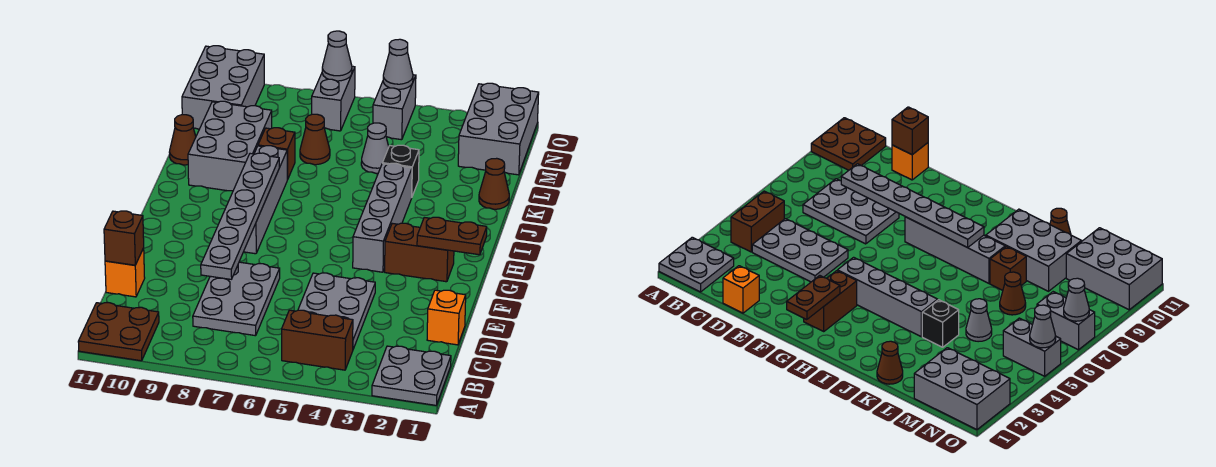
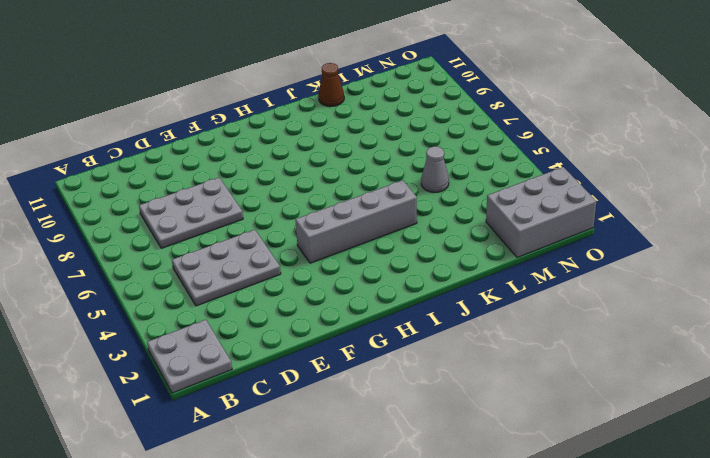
none -> brown plate A10:B11 level 1
none -> brown brick B4:B5 level 1
none -> orange brick D1 level 1

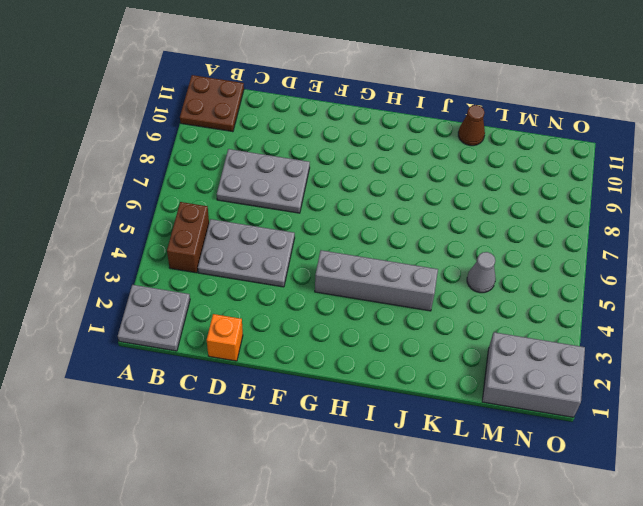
none -> orange brick D11 level 1
none -> brown brick G2:G3 level 1
none -> grey brick G8:J8 level 1

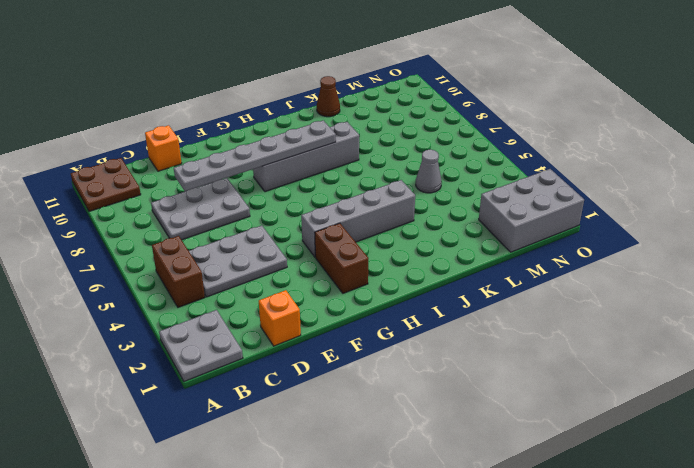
none -> grey brick J9:L10 level 1
none -> brown cone K1 level 1
none -> black brick K4 level 1

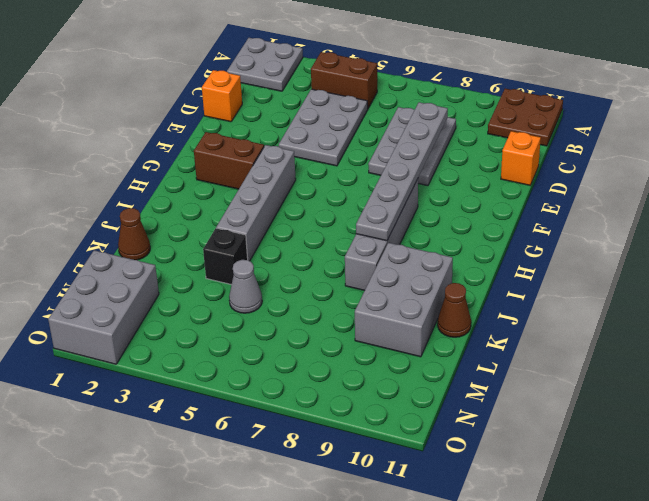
none -> brown brick K8 level 1
none -> brown cone L7 level 1
none -> grey brick M10:O11 level 1

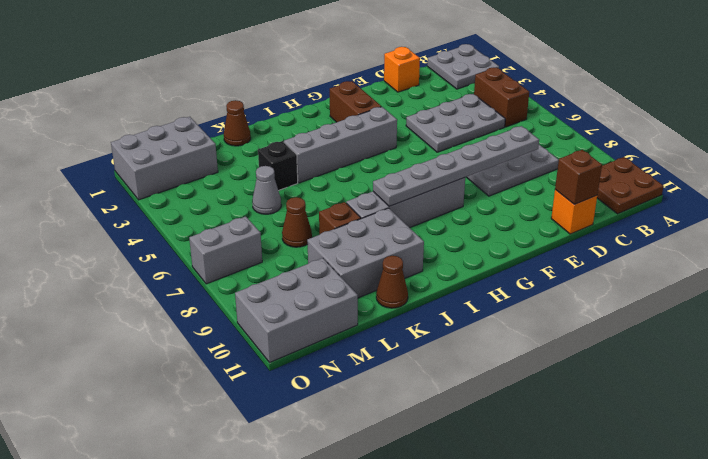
none -> grey brick N5:O5 level 1
none -> brown plate G1:G2 level 2
none -> grey cone O5 level 2

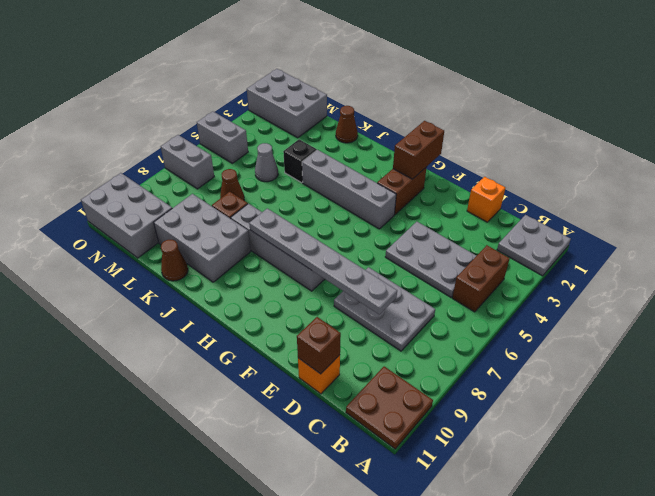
brown brick G1:G2 level 2 -> brown plate G1:G2 level 2
none -> grey cone O5 level 2
none -> grey cone O7 level 2

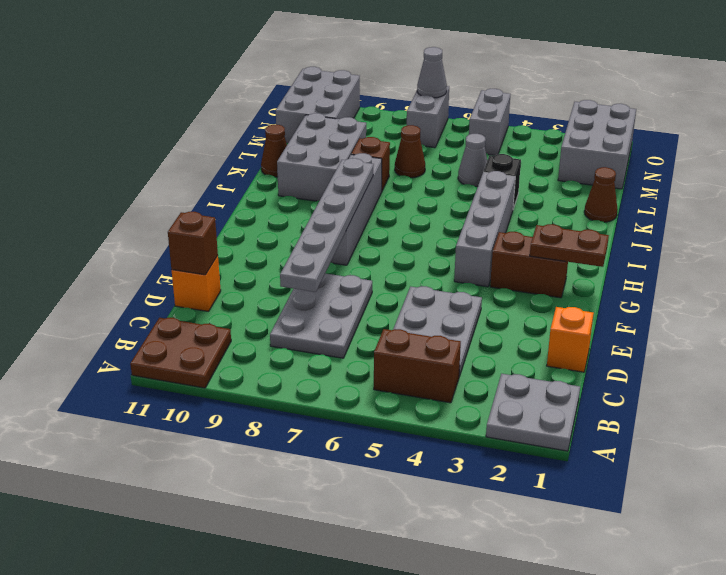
none -> grey cone O5 level 2

